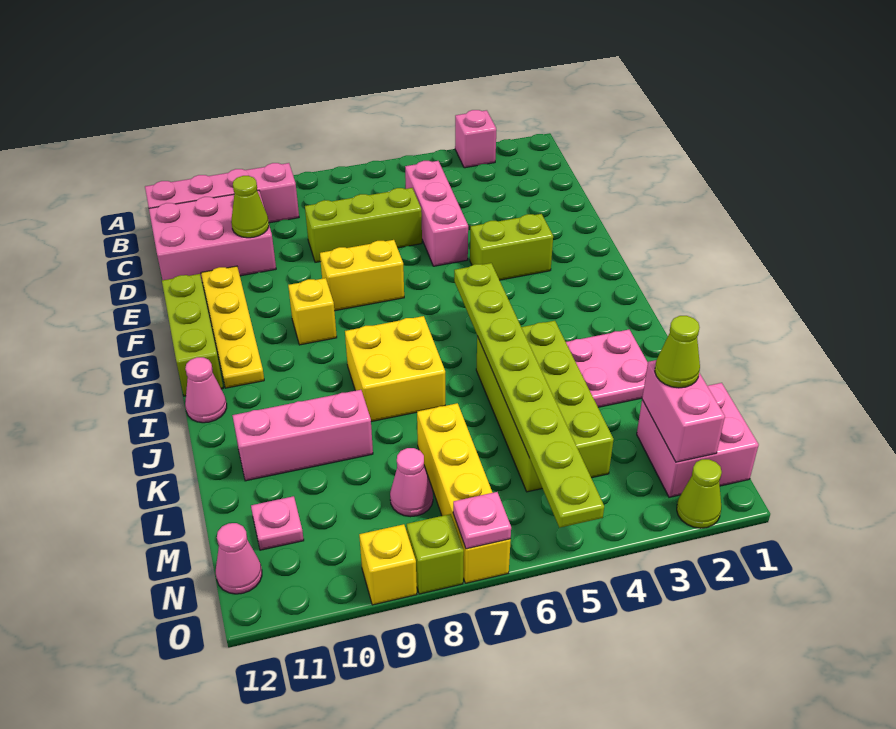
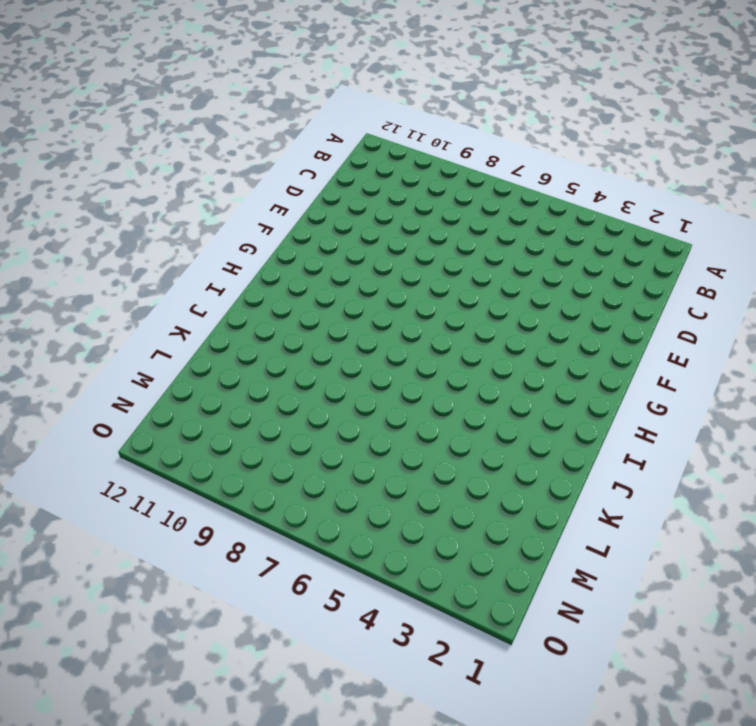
none -> pink brick A3 level 1
none -> pink brick B9:B12 level 1
none -> pink brick C5:E5 level 1

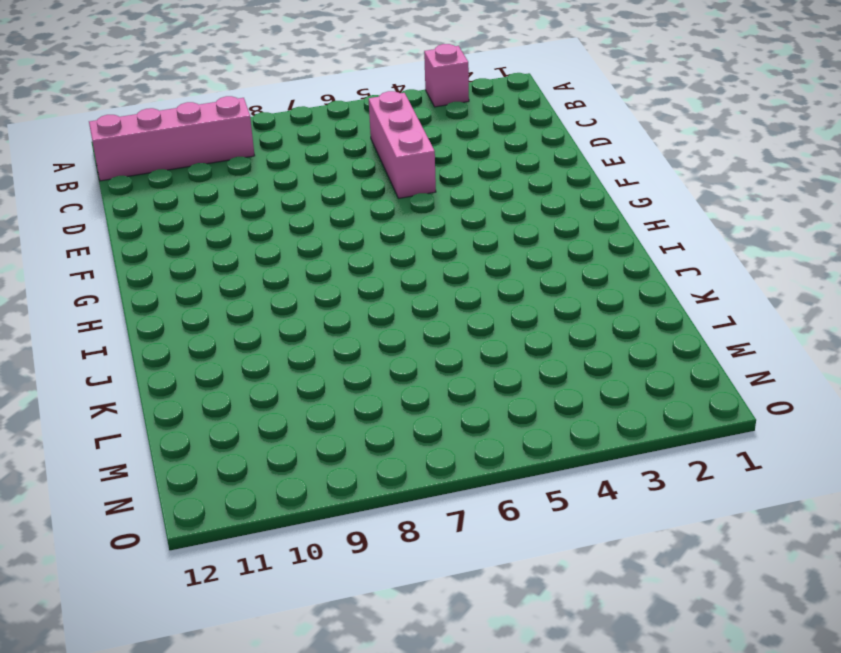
none -> pink brick C10:D12 level 1
none -> lime brick D6:D8 level 1
none -> yellow plate E11:H11 level 1

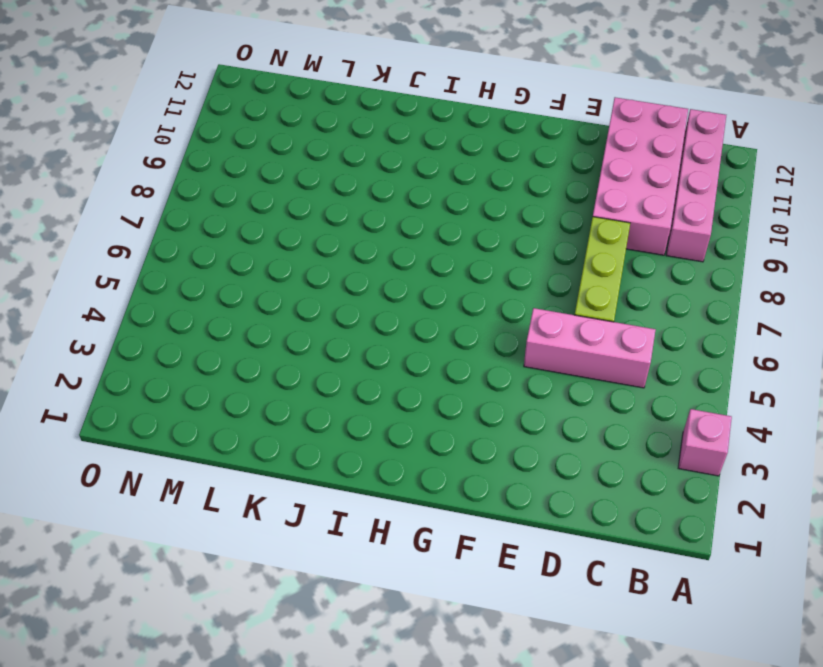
pink brick C9:D12 level 1 -> pink brick C10:D12 level 1
none -> yellow plate E11:H11 level 1
none -> lime brick F3:F4 level 1
none -> yellow brick F7:F8 level 1

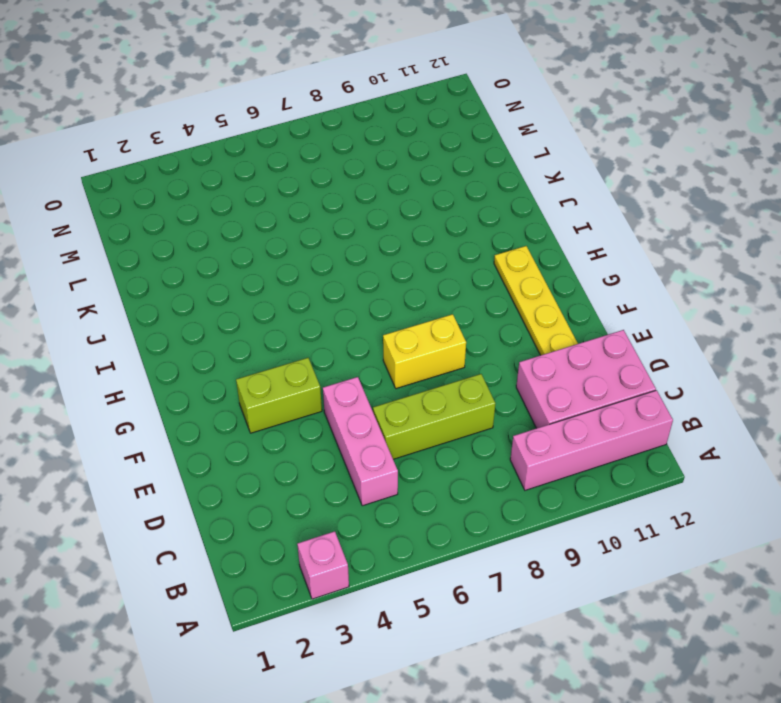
none -> lime brick F12:H12 level 1
none -> yellow brick G9 level 1
none -> yellow brick I7:J8 level 1

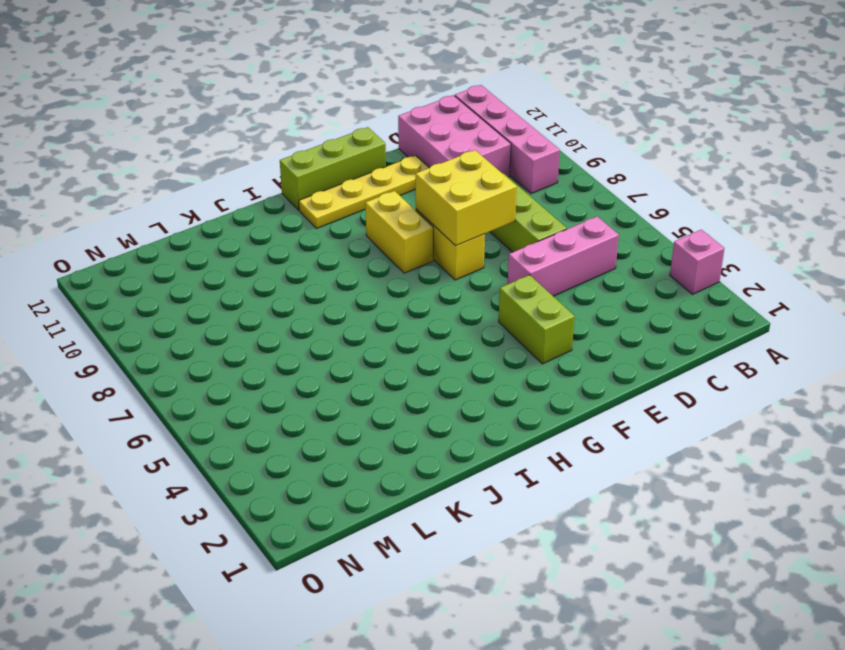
yellow brick E7:F8 level 2 -> yellow brick I7:J8 level 1
yellow brick G8:G9 level 1 -> yellow brick G9 level 1
none -> pink cone I12 level 1
none -> pink plate J2:K3 level 1
none -> lime brick J4:M5 level 1

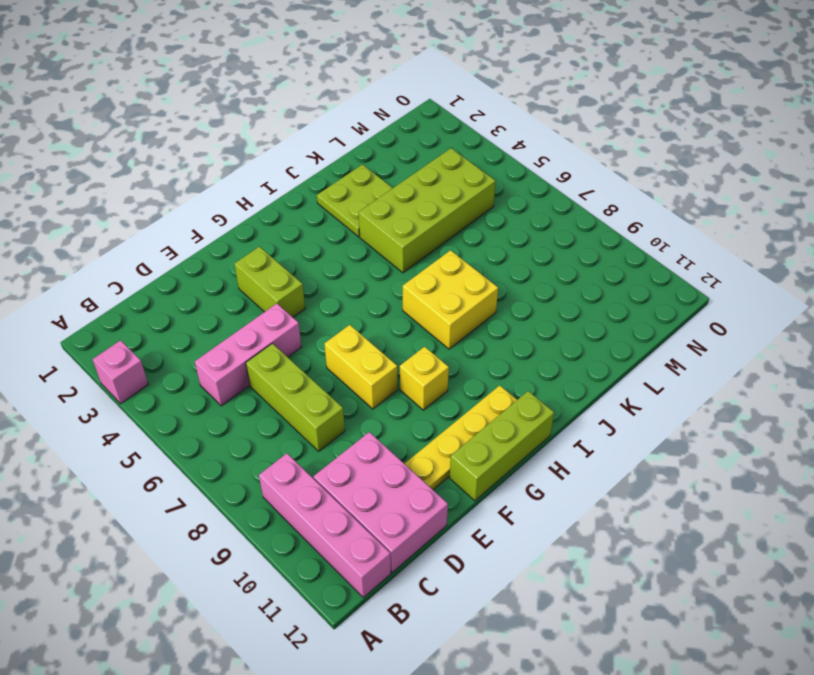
lime plate J2:K3 level 1 -> pink plate J2:K3 level 1
none -> pink cone I12 level 1
none -> pink brick K9:K11 level 1
none -> yellow brick L7:O7 level 1

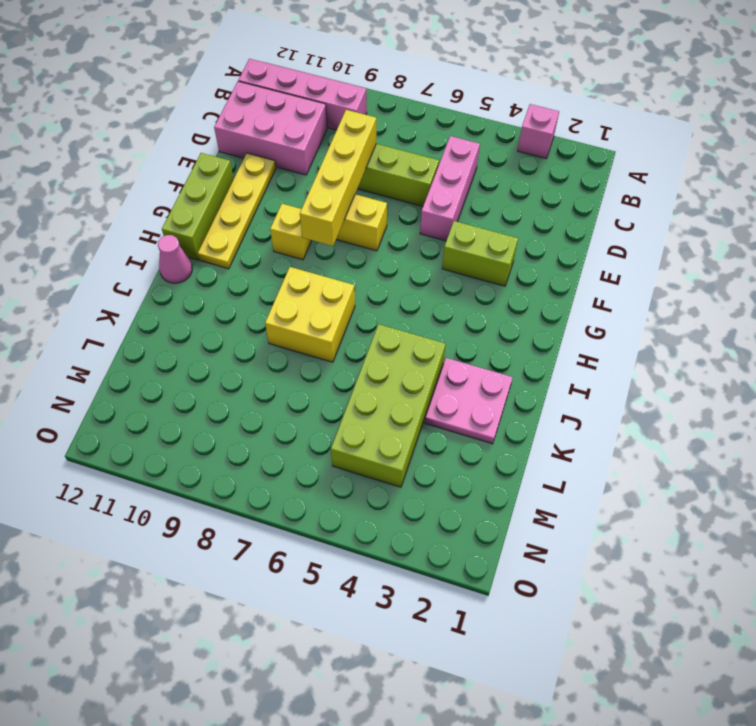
yellow brick D8:G8 level 2 -> yellow brick L7:O7 level 1
none -> pink brick K9:K11 level 1
none -> pink brick M1:N2 level 1
none -> pink cone M8 level 1

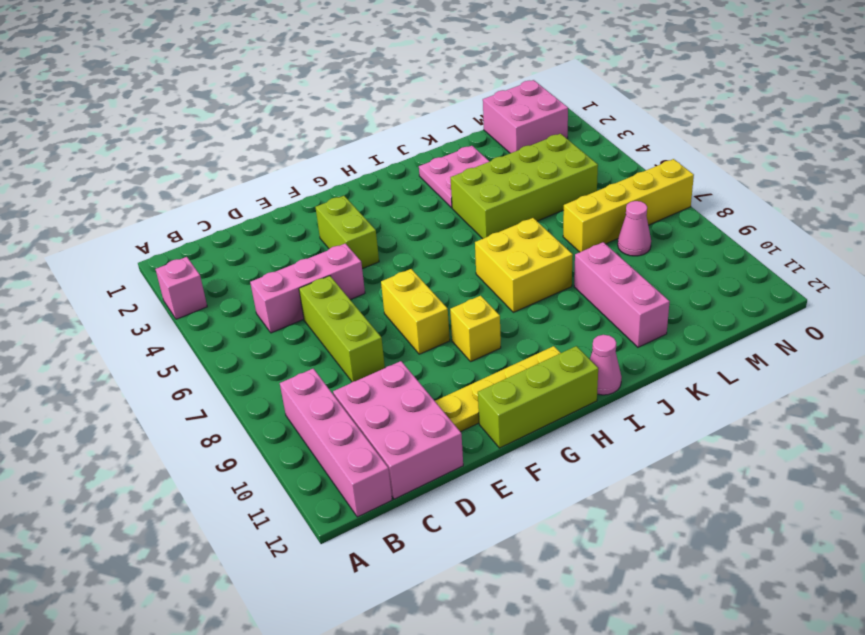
none -> pink plate M11 level 1
none -> pink cone N12 level 1
none -> lime cone O2 level 1

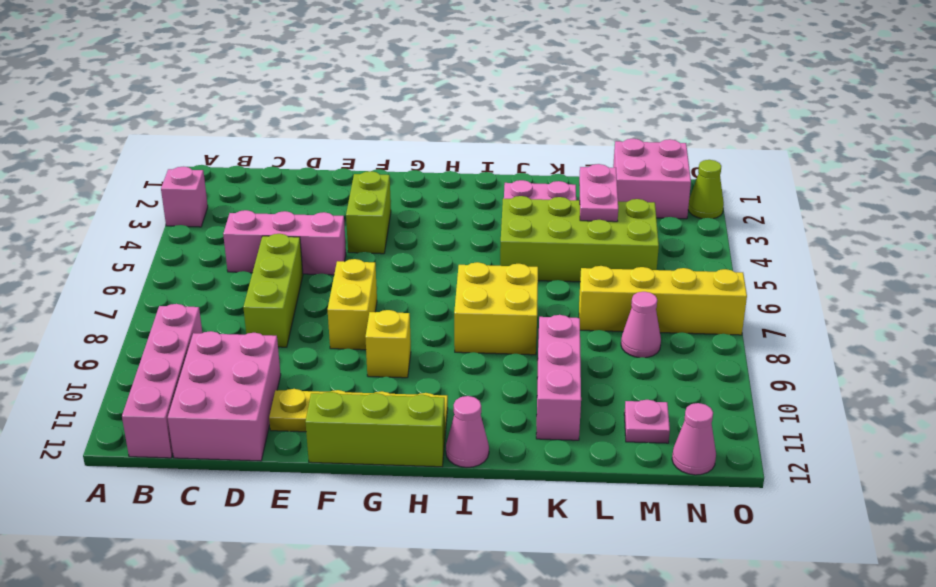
pink plate L3:L4 level 2 -> none
none -> lime brick O8 level 1
none -> yellow brick O9 level 1
none -> lime cone D10 level 2

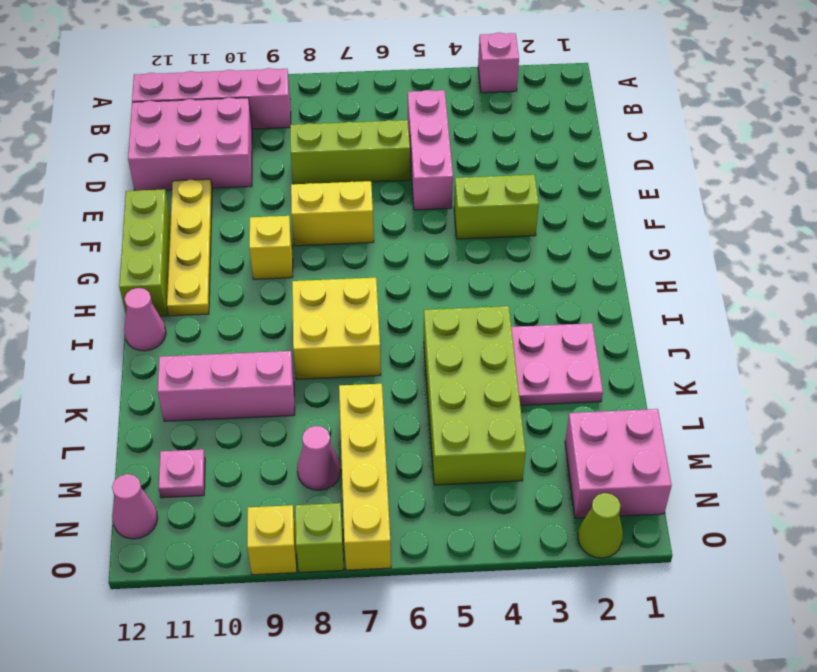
none -> lime cone D10 level 2
none -> lime plate H5:O5 level 2
none -> pink brick M2:N2 level 2

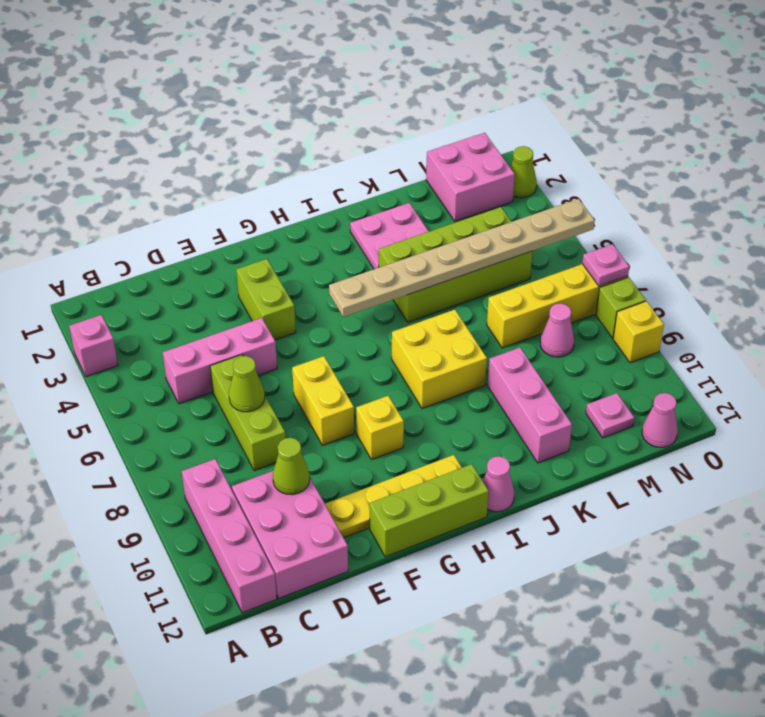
lime cone D7 level 2 -> lime cone M2 level 3
tan plate H5:O5 level 2 -> lime plate H5:O5 level 2
none -> pink brick M2:N2 level 2

